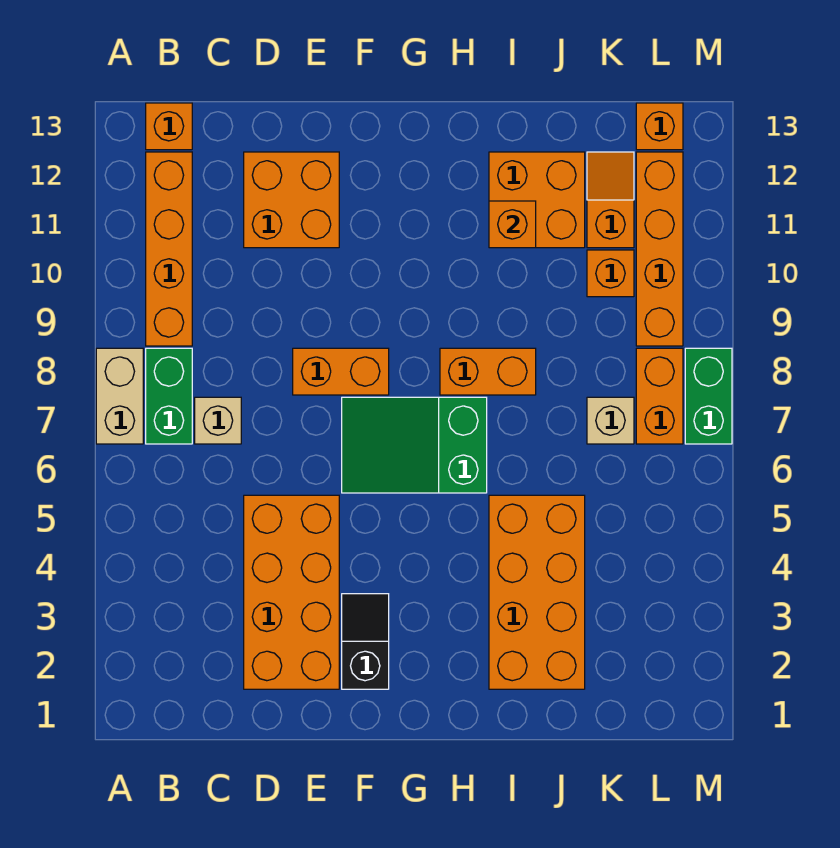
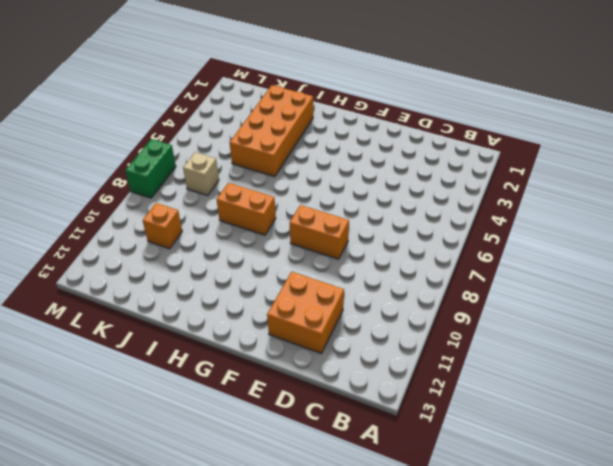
none -> tan brick A7:A8 level 1
none -> green brick B7:B8 level 1
none -> orange brick B9:B12 level 1

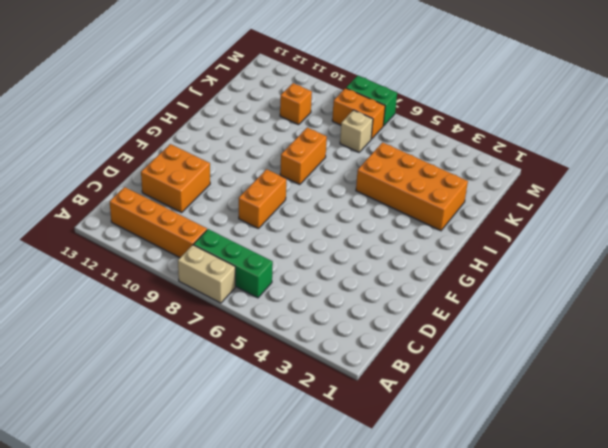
green brick B6:B8 level 1 -> green brick B7:B8 level 1
none -> orange brick B13 level 1
none -> tan brick C7 level 1
none -> orange brick D2:E5 level 1

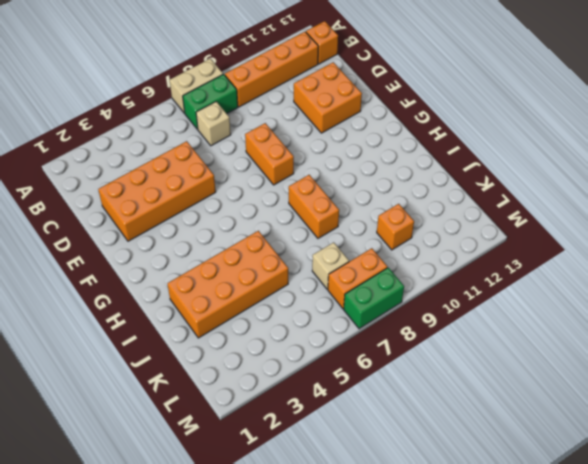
none -> black slope F2:F3 level 1 top 2
none -> green slope F6:H7 level 1 top H
none -> orange brick I11:J12 level 1

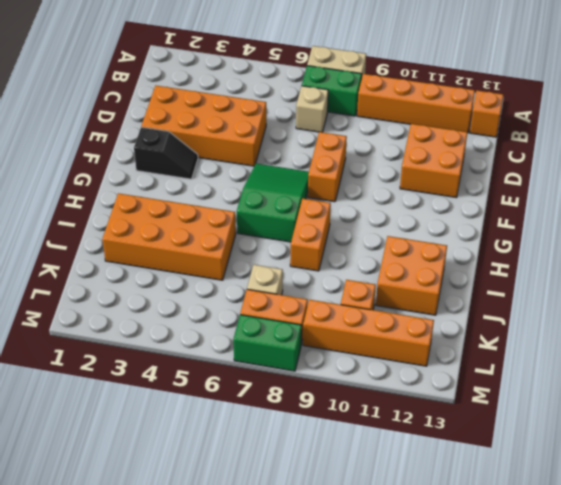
none -> orange slope K11:K12 level 1 top 11
none -> orange brick L13 level 1
none -> orange brick I11 level 2

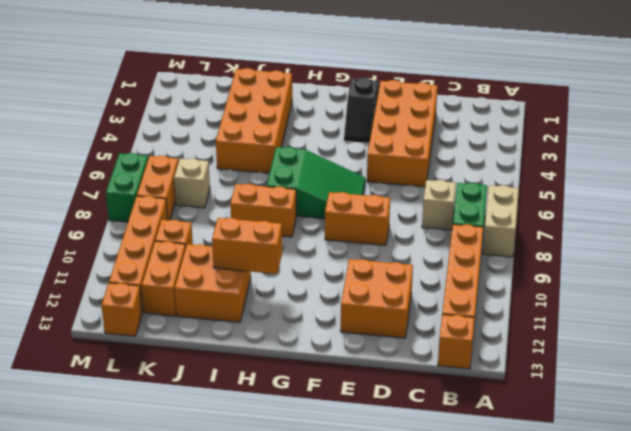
orange brick H11:I11 level 2 -> orange brick I11 level 2
orange brick K11:K12 level 1 -> orange slope K11:K12 level 1 top 11

